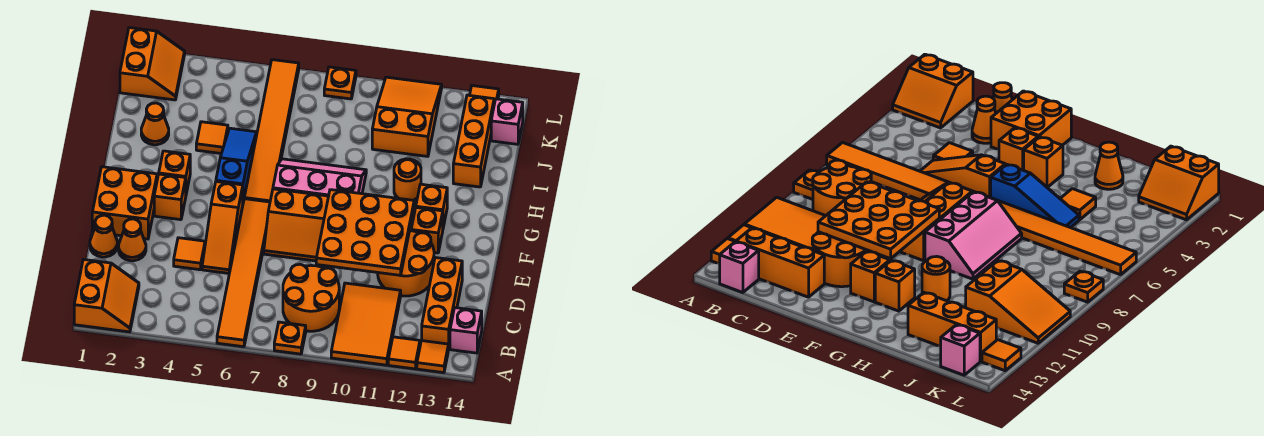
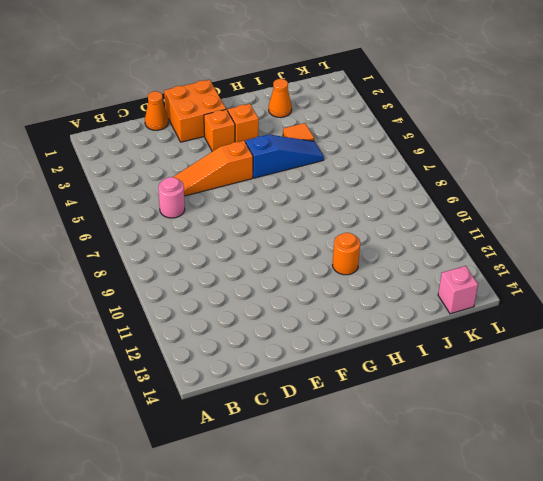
pink round brick C6 level 1 -> orange tile A6:F6 level 1
none -> orange slope A1:B2 level 1 top 1
none -> orange plate A8 level 1
none -> orange tile A10:C11 level 1
none -> orange tile A12 level 1

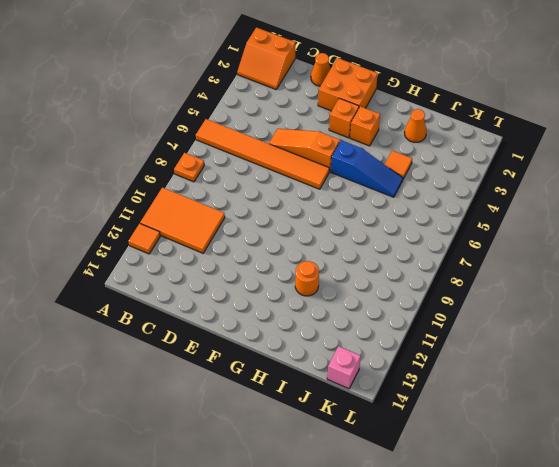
none -> orange tile A13 level 1
none -> orange round brick B8:C9 level 1
none -> orange brick B13:D13 level 1
none -> pink brick B14 level 1

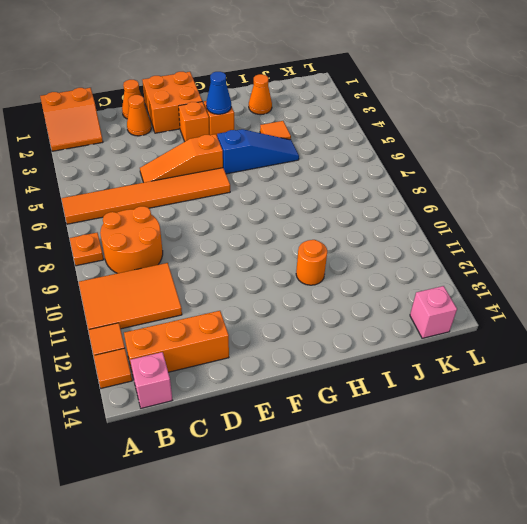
blue cone G3 level 2 -> none
none -> orange tile D4 level 1
none -> orange round brick D11:E12 level 1
none -> orange slope E7:F9 level 1 top F
none -> orange brick F12 level 1

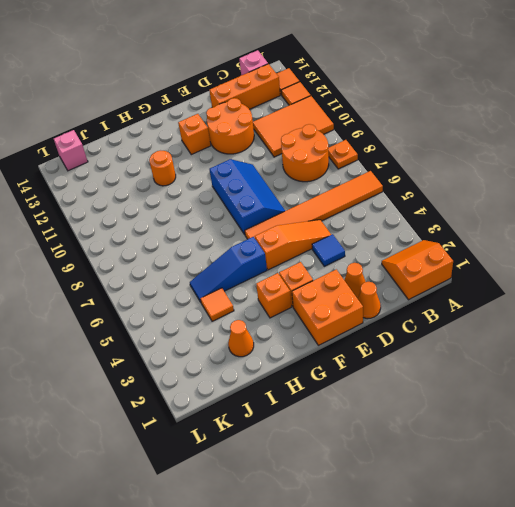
blue tile D4 level 1 -> orange tile D4 level 1
blue slope E7:F9 level 1 top F -> orange slope E7:F9 level 1 top F
none -> orange tile G6:L6 level 1
none -> pink slope G7:H9 level 1 top G
none -> orange brick G12 level 1
none -> orange brick I13:K13 level 1

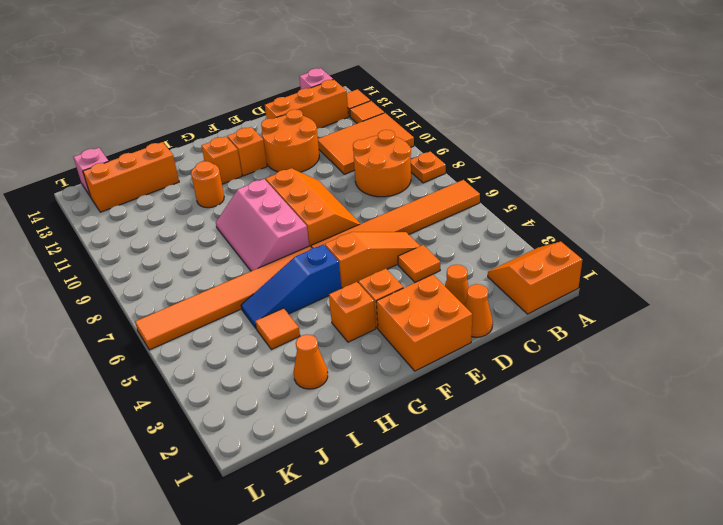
none -> orange slope J10:L11 level 1 top J
none -> orange slope K1:L2 level 1 top 1
none -> orange plate L8 level 1
none -> orange tile L13 level 1

